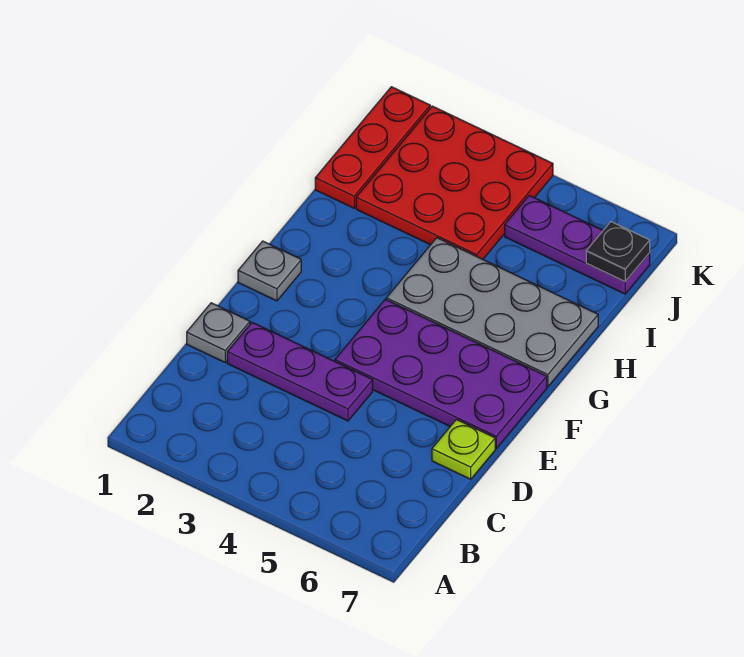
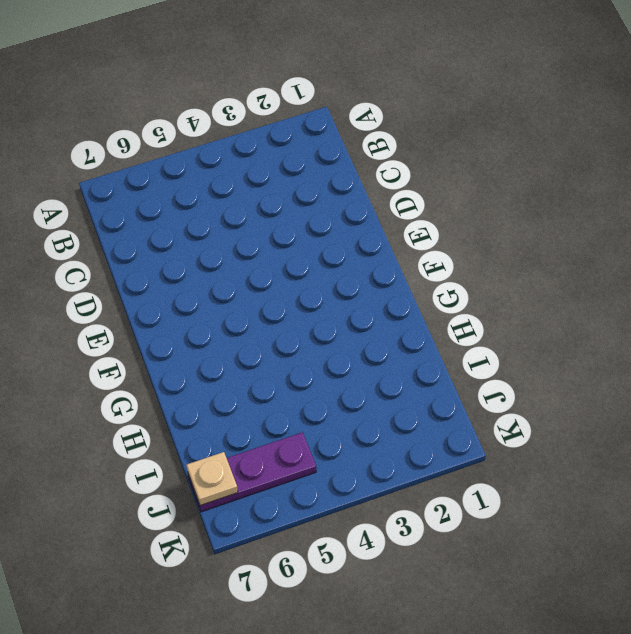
tan plate J7 level 2 -> black plate J7 level 2
none -> grey plate D1 level 1
none -> purple plate D2:D4 level 1

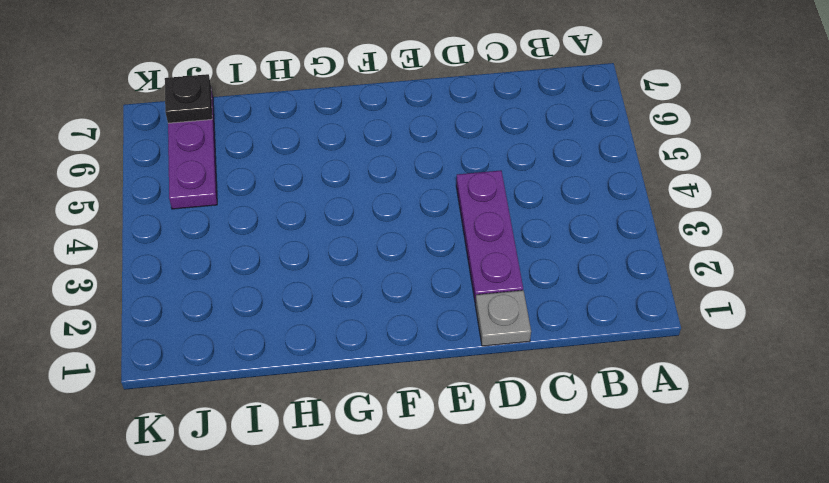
none -> lime plate D7 level 1
none -> purple plate E4:F7 level 1

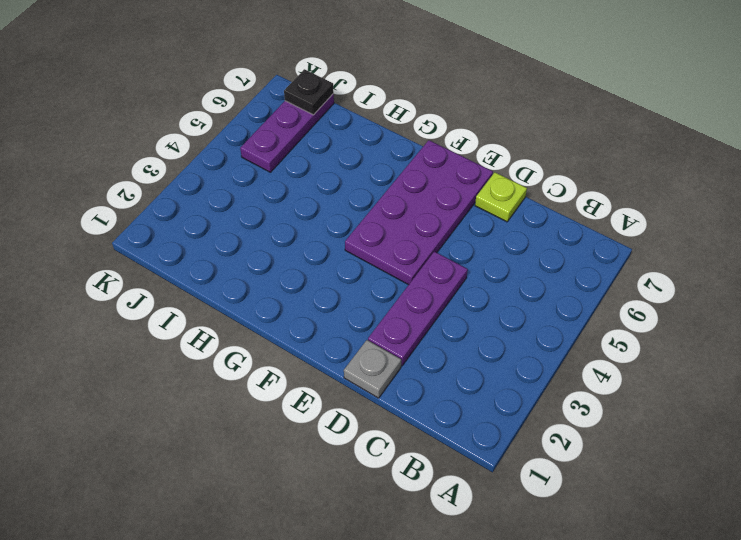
none -> grey plate F1 level 1
none -> grey plate G4:H7 level 1

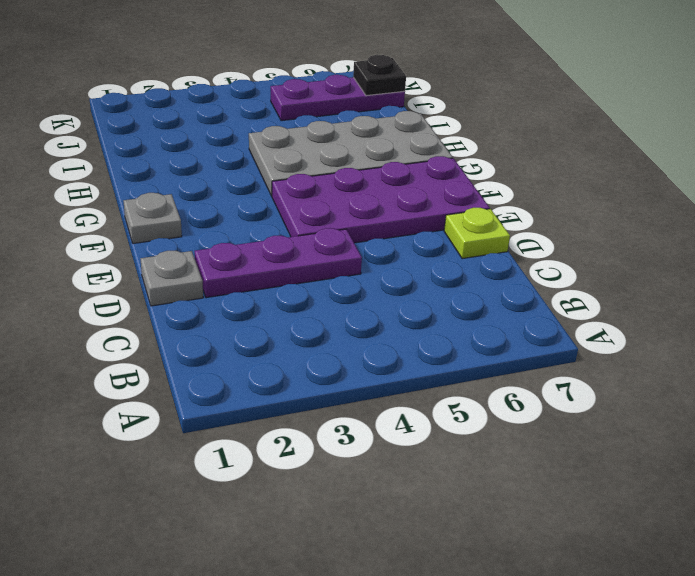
none -> red plate I1:K1 level 1
none -> red plate I2:K4 level 1

